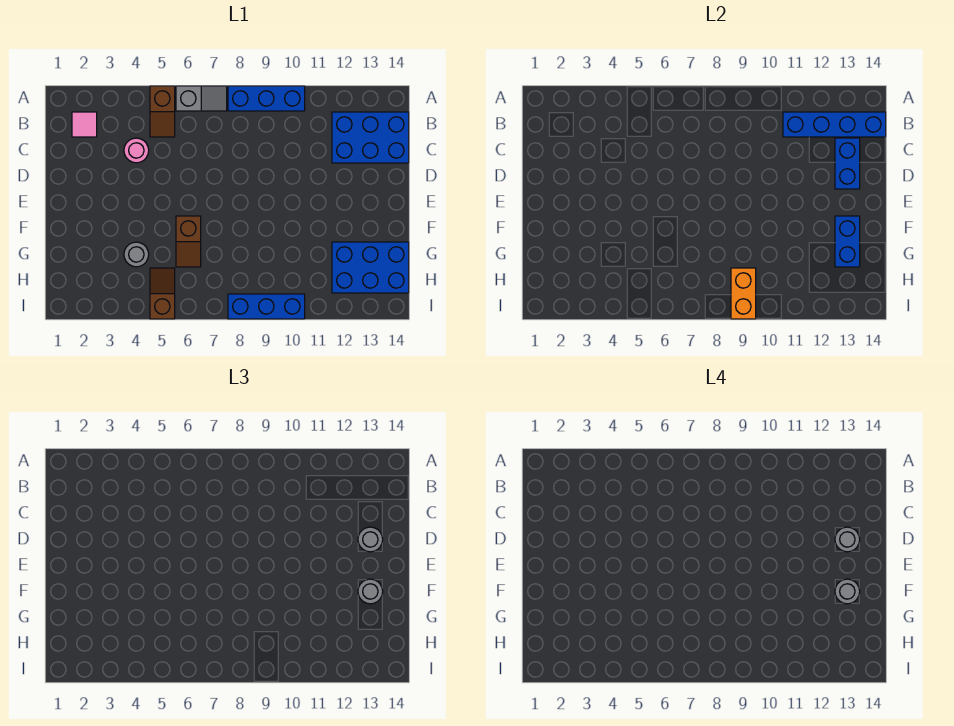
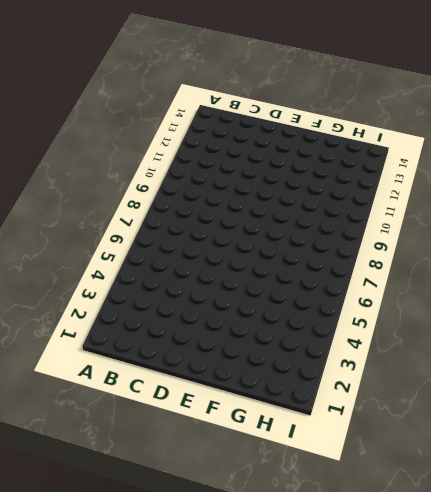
none -> brown slope A5:B5 level 1 top A
none -> grey slope A6:A7 level 1 top 6
none -> blue brick A8:A10 level 1

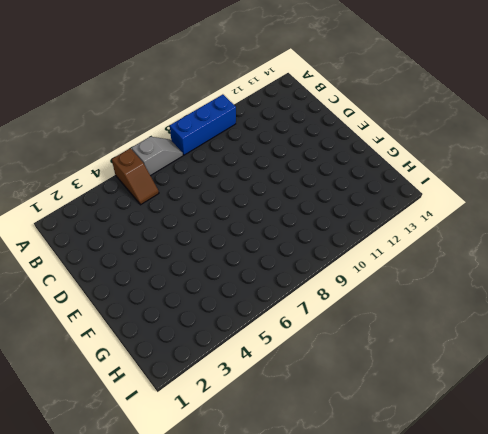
none -> pink tile B2 level 1
none -> blue brick B12:C14 level 1
none -> pink round brick C4 level 1

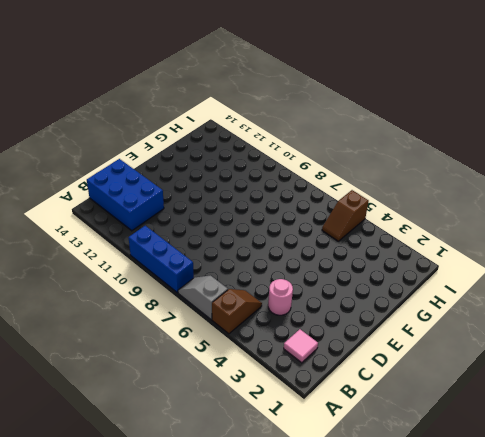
none -> brown slope F6:G6 level 1 top F
none -> grey round brick G4 level 1
none -> blue brick G12:H14 level 1

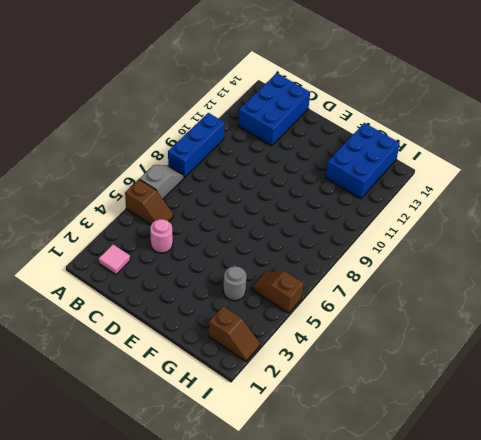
brown slope H2:I2 level 1 top H -> brown slope F6:G6 level 1 top F
none -> blue brick I8:I10 level 1
none -> blue brick B11:B14 level 2
none -> blue brick C13:D13 level 2

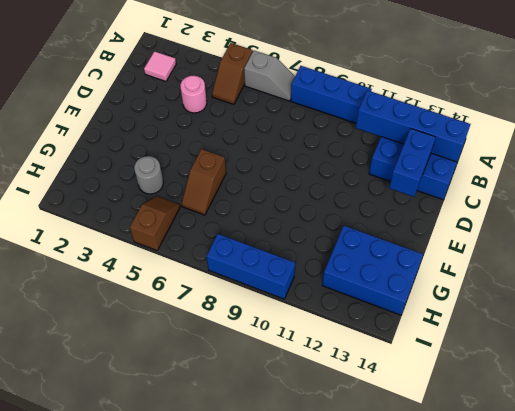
none -> blue brick F13:G13 level 2
none -> orange brick H9:I9 level 2
none -> grey round brick D13 level 3

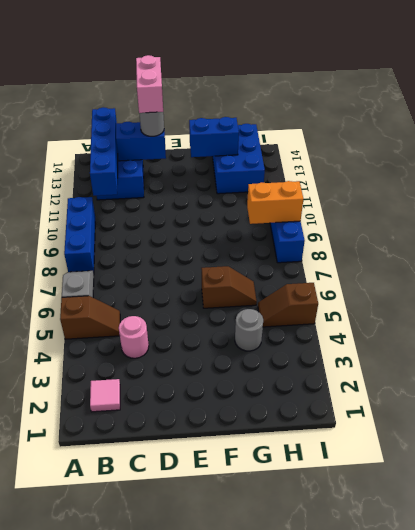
pink brick D13:D14 level 4 -> grey round brick D13 level 4
none -> grey round brick F13 level 3
none -> grey round brick F13 level 4

